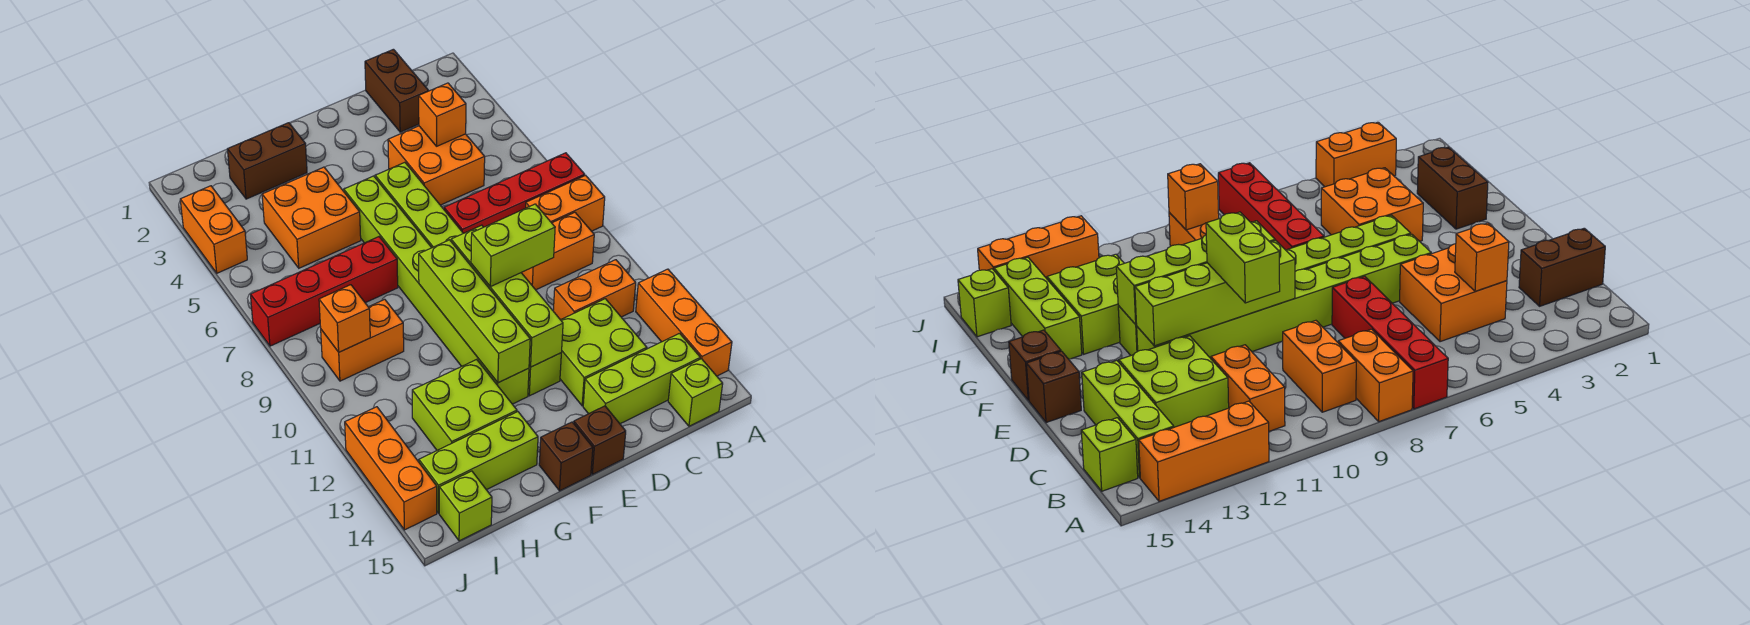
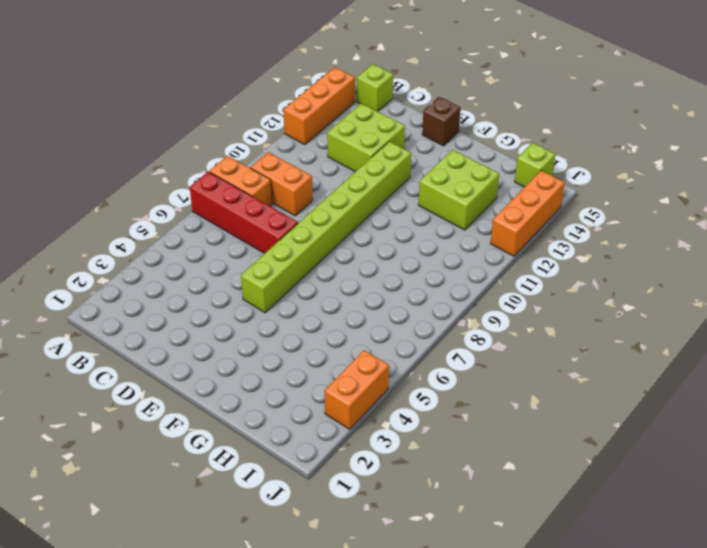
none -> orange brick B11:C11 level 1
none -> lime brick B14:D14 level 1
none -> brown brick C1:C2 level 1

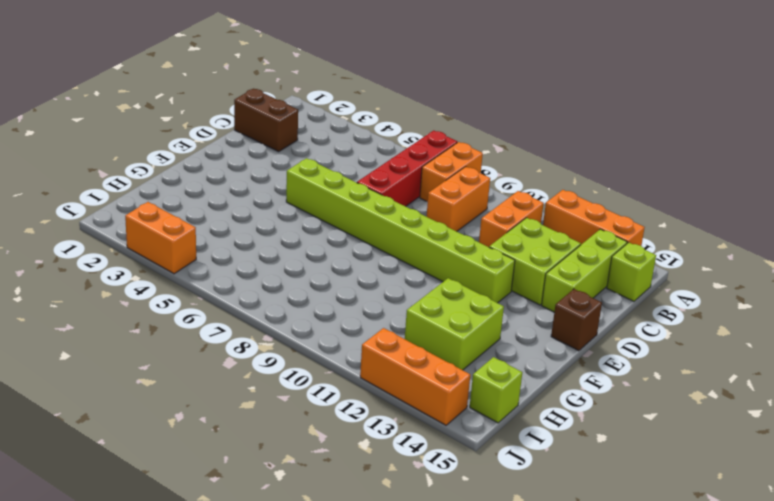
none -> orange brick C4:D5 level 1
none -> lime brick F5:F12 level 1
none -> brown brick F15 level 1

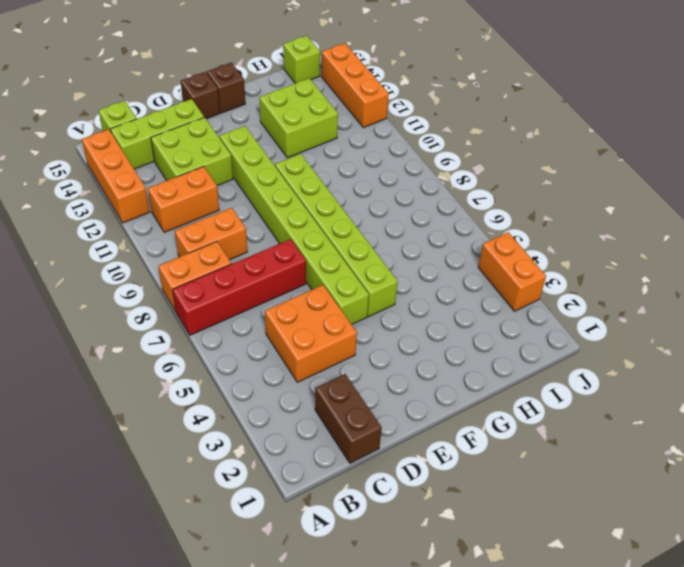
lime brick F5:F10 level 1 -> lime brick F5:F12 level 1
none -> brown brick G2:H2 level 1
none -> orange brick G4:H5 level 1
none -> red brick G7:J7 level 1

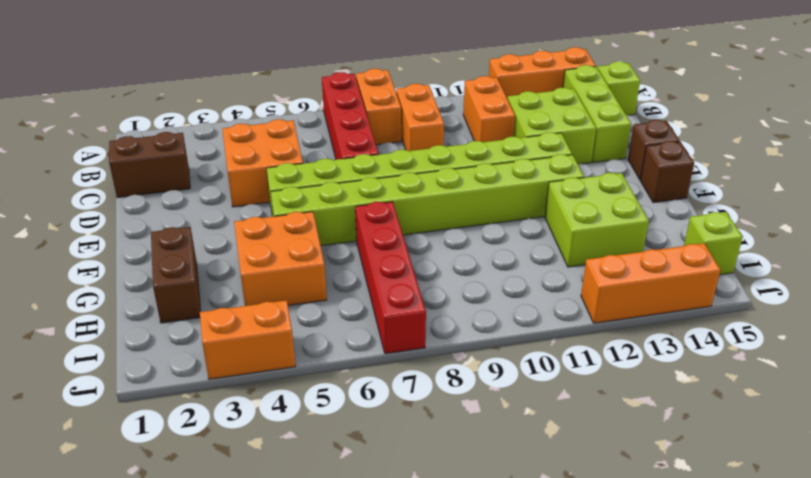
none -> lime brick G14:I14 level 1
none -> orange brick H9:I9 level 1
none -> orange brick C4 level 2

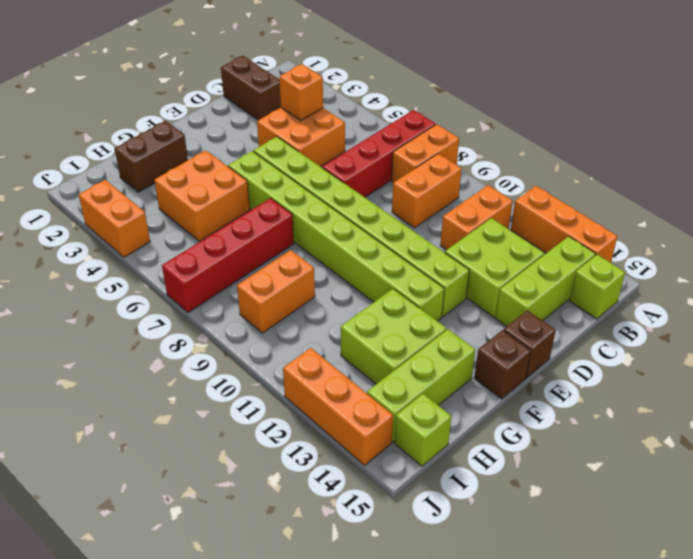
none -> lime brick E9:E12 level 2
none -> lime brick F9:F12 level 2
none -> orange brick I9 level 2

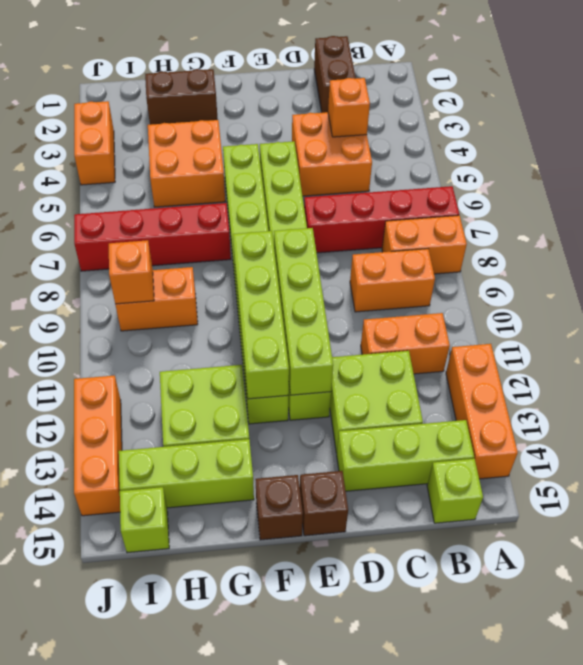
none -> lime brick D10:E10 level 3

